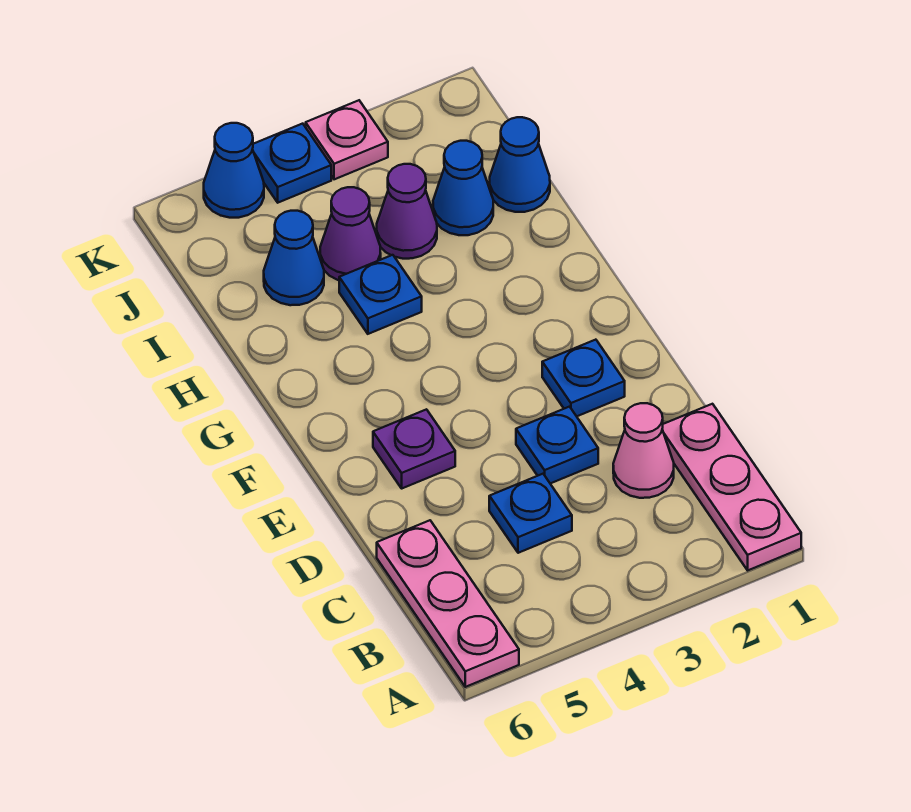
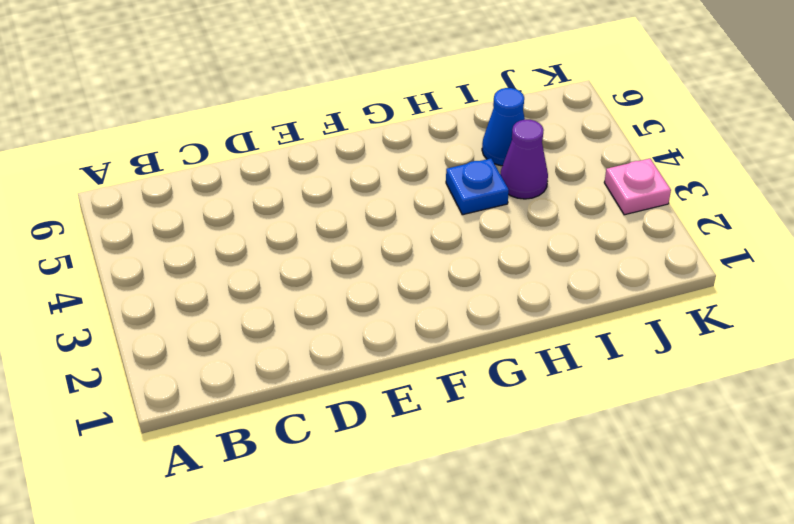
none -> pink plate A1:C1 level 1
none -> pink plate A6:C6 level 1
none -> pink cone C2 level 1

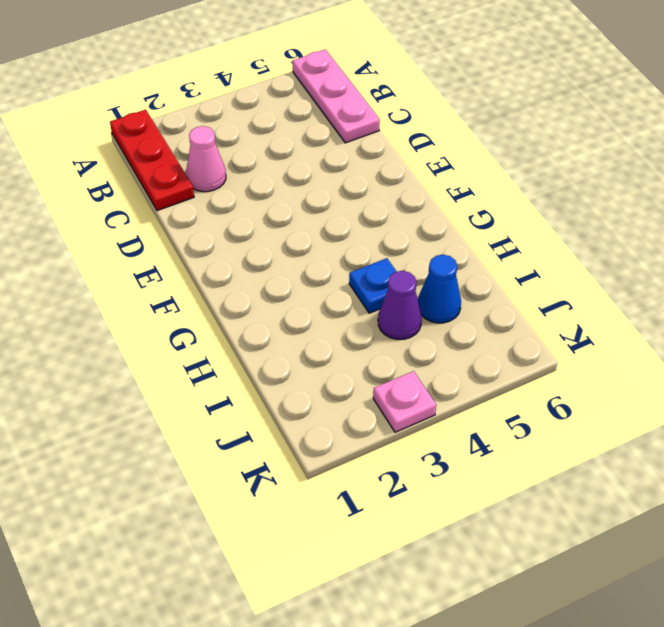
red plate A1:C1 level 1 -> pink plate A1:C1 level 1
none -> blue plate C4 level 1
none -> blue plate D3 level 1
none -> blue plate E2 level 1

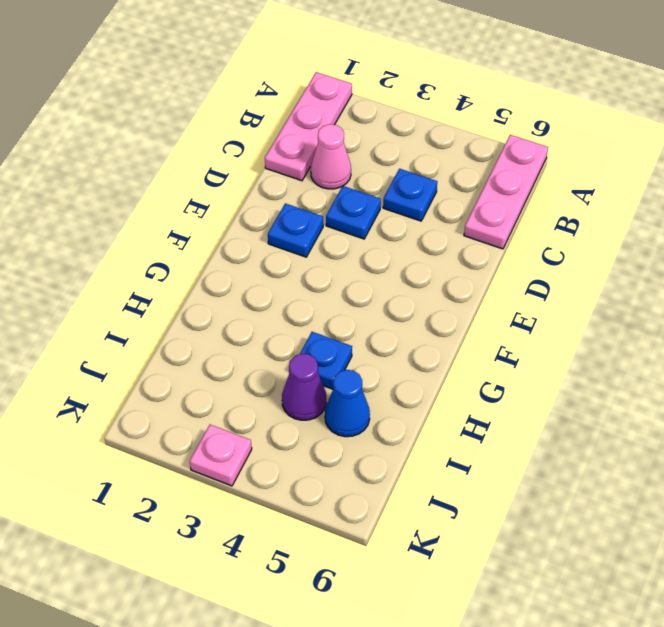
none -> purple plate E5 level 1
none -> blue cone I1 level 1
none -> blue cone I2 level 1

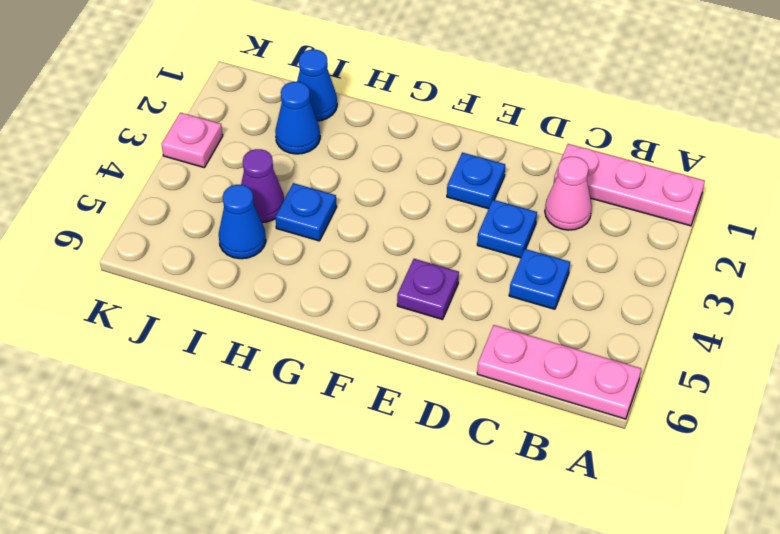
none -> purple cone I3 level 1
none -> blue plate K4 level 1
none -> blue cone K5 level 1

